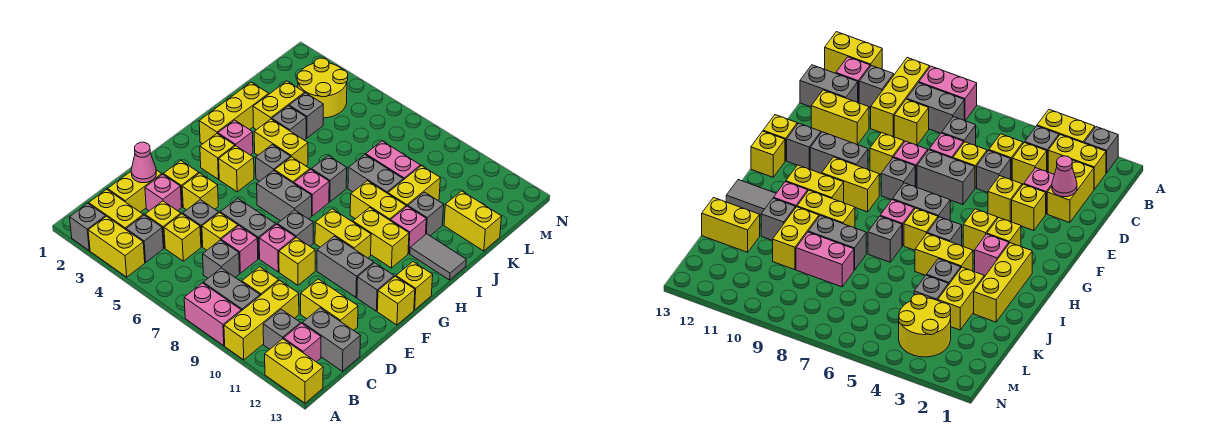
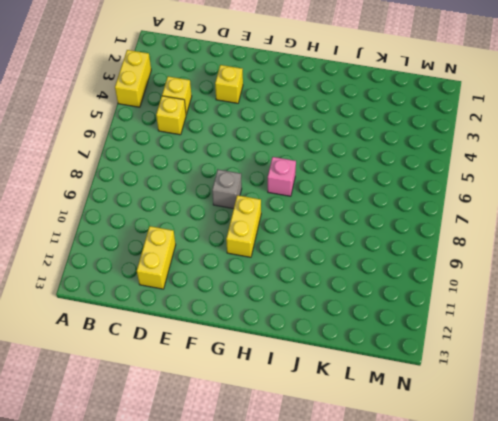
none -> grey brick A2 level 1
none -> pink brick A8:A9 level 1
none -> yellow brick A10:C10 level 1
none -> yellow brick A12:A13 level 1

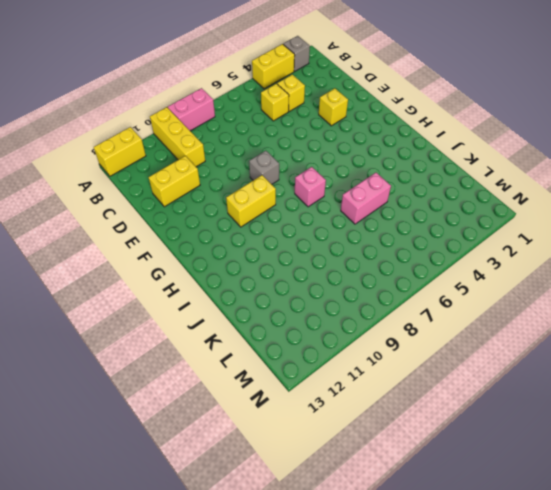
pink brick J5:J6 level 1 -> pink brick K8:K9 level 1
none -> yellow brick B2:B3 level 1
none -> grey brick B4 level 1
none -> grey brick B8:B9 level 1
none -> grey brick B11 level 1

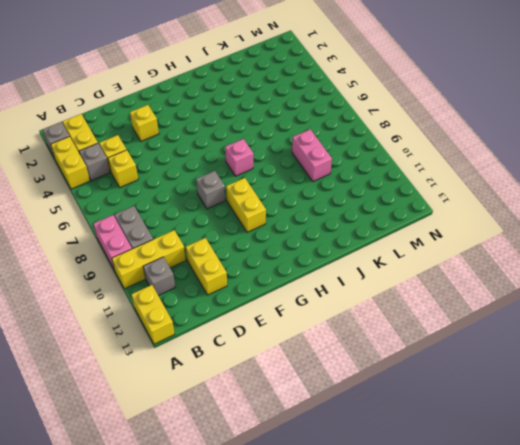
none -> pink brick B12 level 1
none -> yellow brick C2:D2 level 1
none -> grey brick C7 level 1
none -> yellow brick C9 level 1

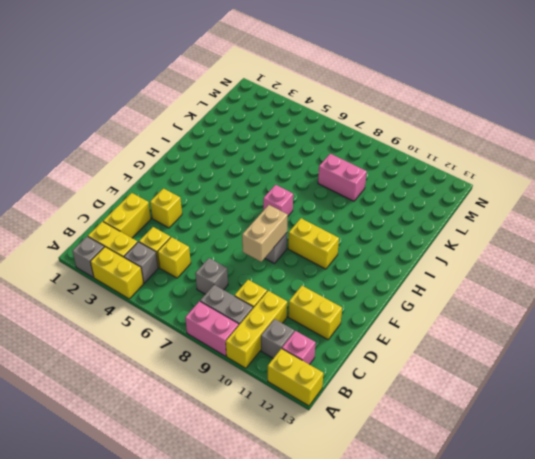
tan brick E8:F8 level 2 -> none
none -> grey brick C12:C13 level 1
none -> pink brick D3 level 1
none -> grey brick D5 level 1
none -> yellow brick D6 level 1

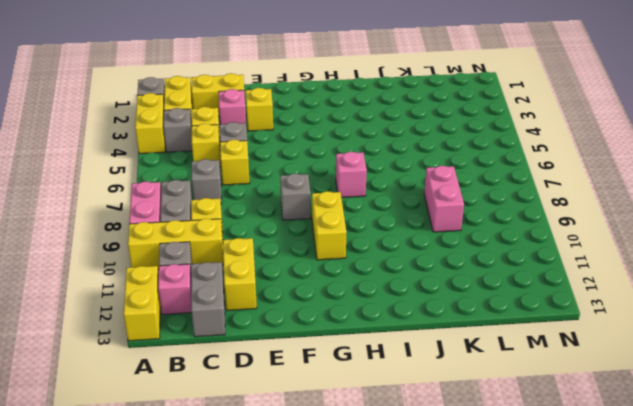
none -> pink brick D7 level 1
none -> yellow brick E4 level 1
none -> grey brick E6:E7 level 1
none -> pink brick E8 level 1

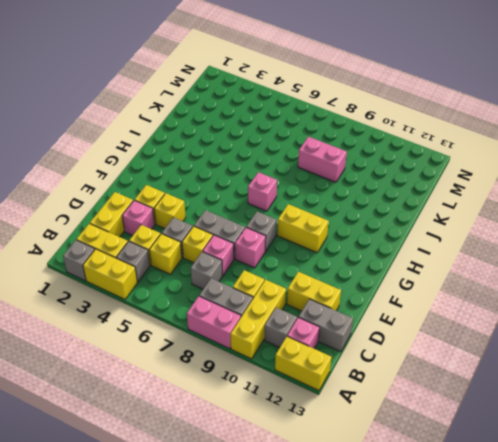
none -> yellow brick E9 level 1
none -> grey brick F10:F11 level 1
none -> grey brick F12 level 1
none -> yellow brick F13 level 1

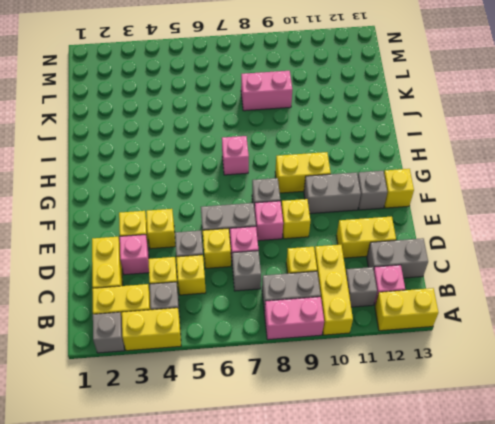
none -> yellow brick G3 level 1
none -> yellow brick G4 level 1
none -> grey brick G6:G7 level 1
none -> yellow brick G13 level 1

